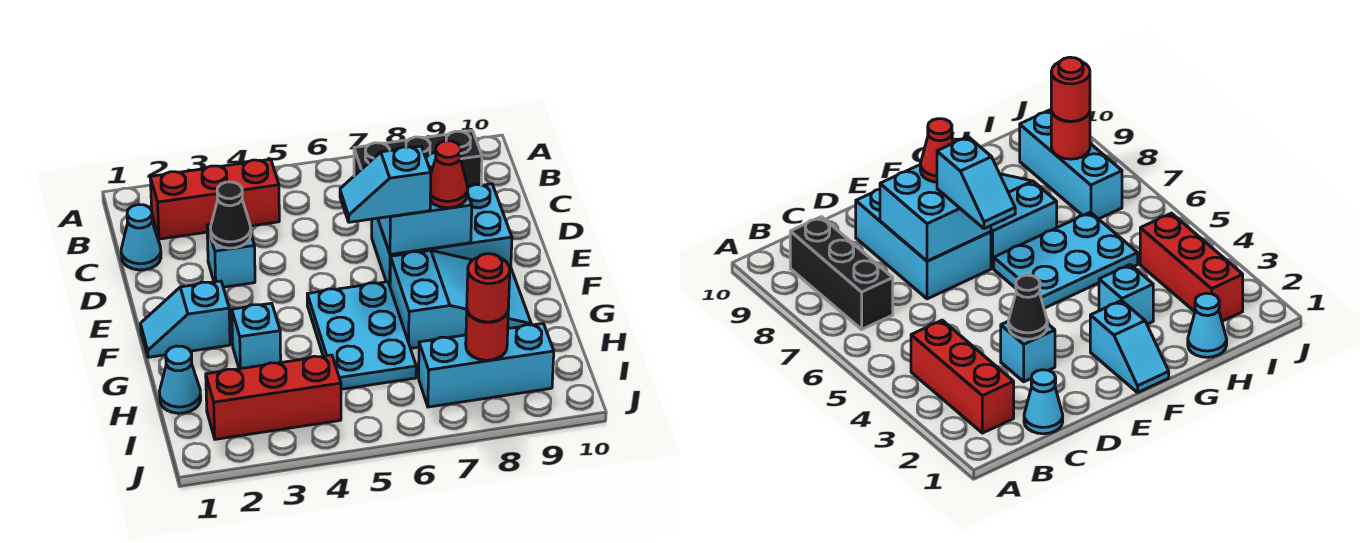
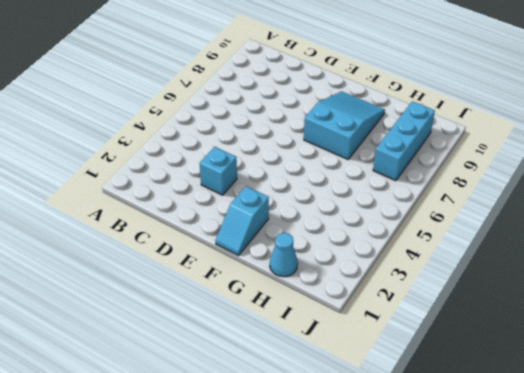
none -> red brick B2:B4 level 1
none -> black brick B7:B9 level 1
none -> cyan cone C1 level 1

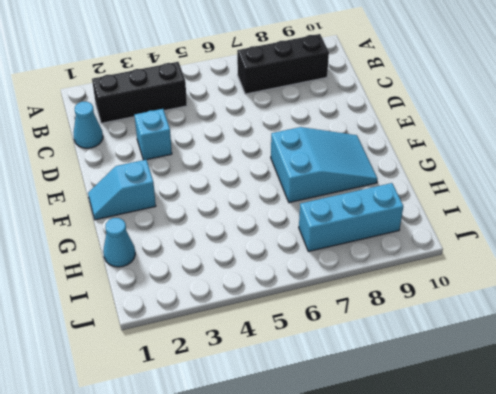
black brick B2:B4 level 1 -> red brick B2:B4 level 1
none -> cyan brick D7:E9 level 1
none -> cyan plate F5:H6 level 1
none -> cyan brick G3 level 1

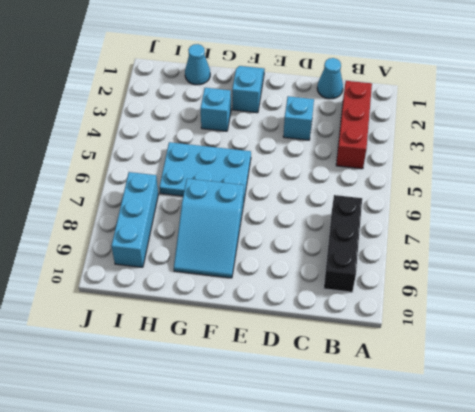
none -> cyan brick D7:E9 level 1
none -> red brick I2:I4 level 1
none -> black cone D3 level 2

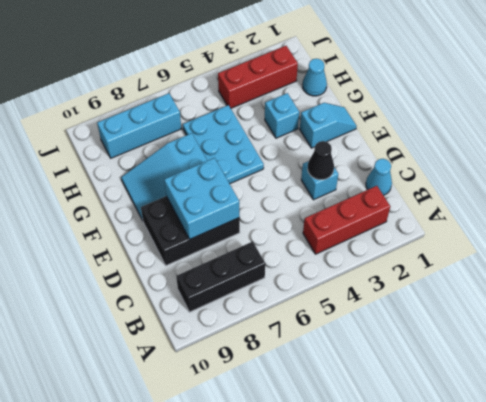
black brick D7:E9 level 1 -> cyan brick D7:E9 level 1
none -> red round brick I8 level 2
none -> cyan slope E6:E7 level 3 top 7
none -> red cone E8 level 3

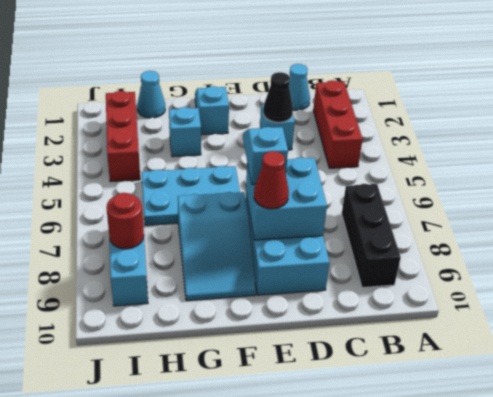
none -> red round brick I8 level 3

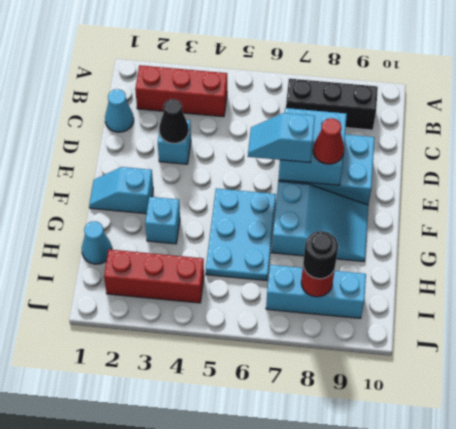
black round brick I8 level 3 -> red round brick I8 level 3

